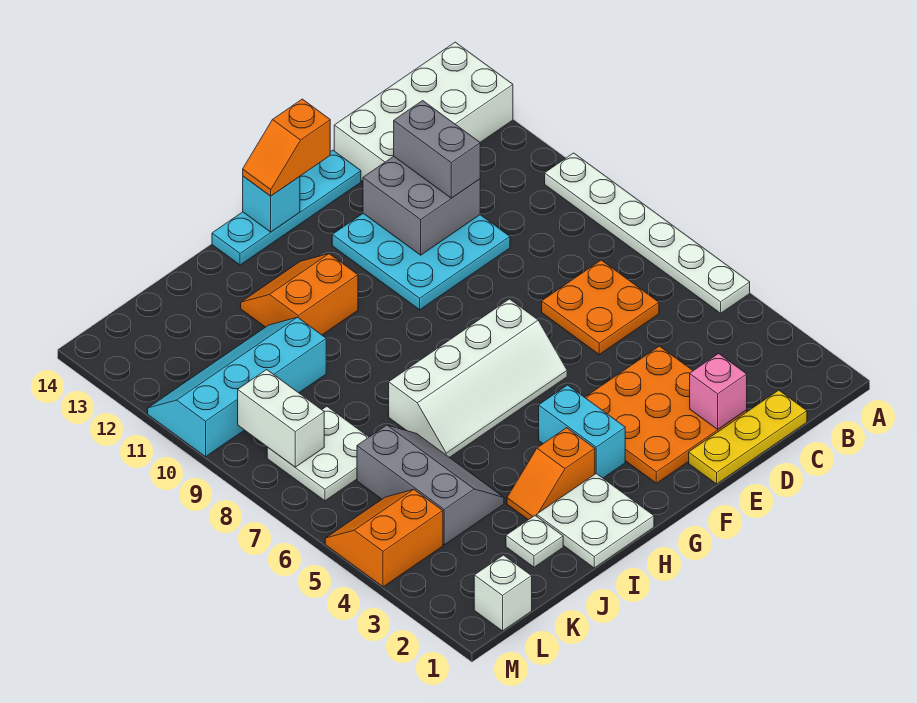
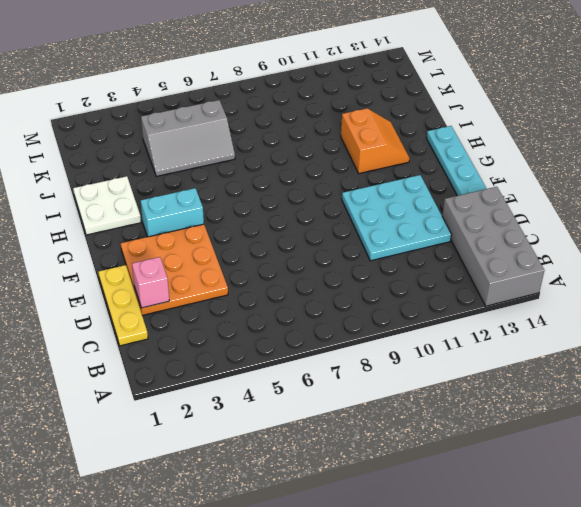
grey brick A13:D14 level 1 -> white brick A13:D14 level 1
none -> white plate A5:A10 level 1
none -> orange plate C6:D7 level 1
none -> white slope F6:I7 level 1 top 7

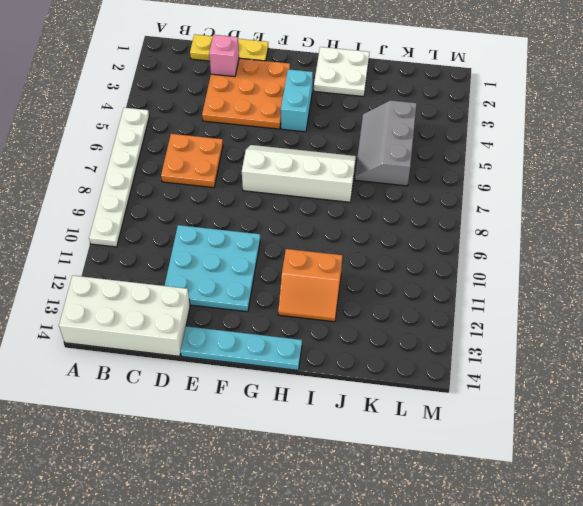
none -> orange slope H3:I3 level 1 top H
none -> white plate J2 level 1
none -> cyan slope J10:M11 level 1 top 10

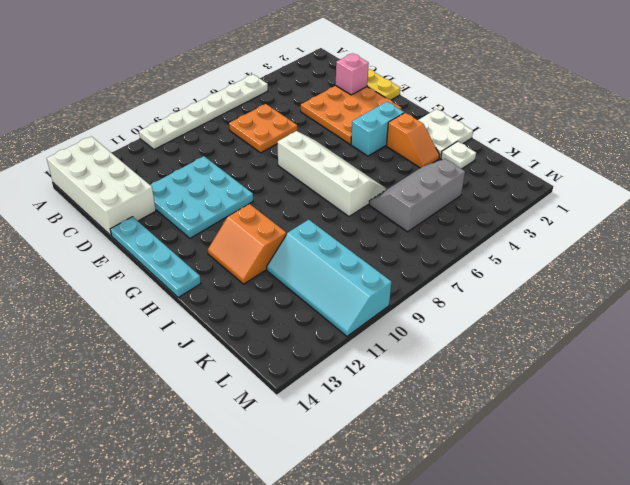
none -> white plate K7:L8 level 1
none -> white brick L1 level 1
none -> orange slope L4:M5 level 1 top 4

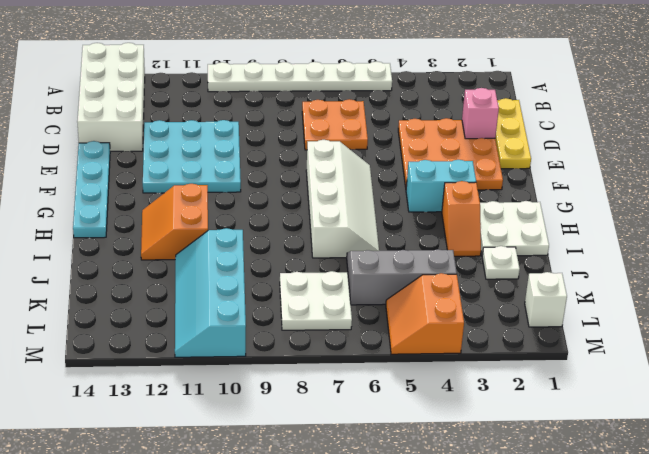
none -> grey brick D11:E12 level 2
none -> cyan brick G14 level 2
none -> white brick L8:L9 level 2

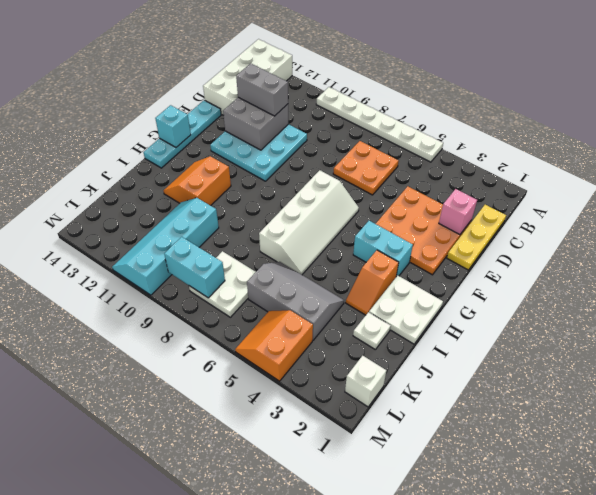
cyan brick L8:L9 level 2 -> white brick L8:L9 level 2
none -> orange slope F14:G14 level 3 top F

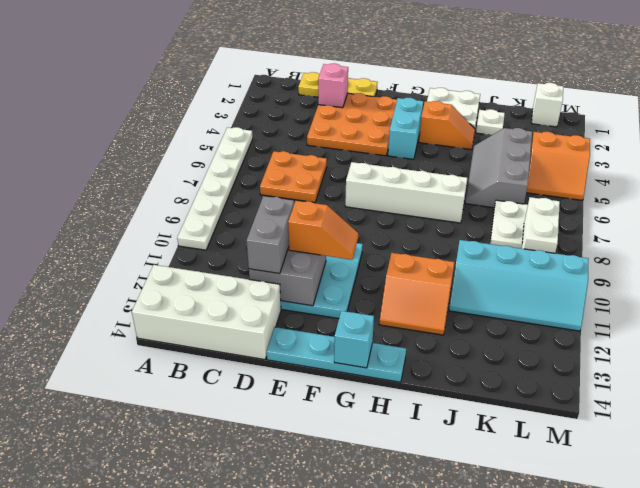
orange slope E11:F11 level 3 top E -> orange slope F14:G14 level 3 top F

